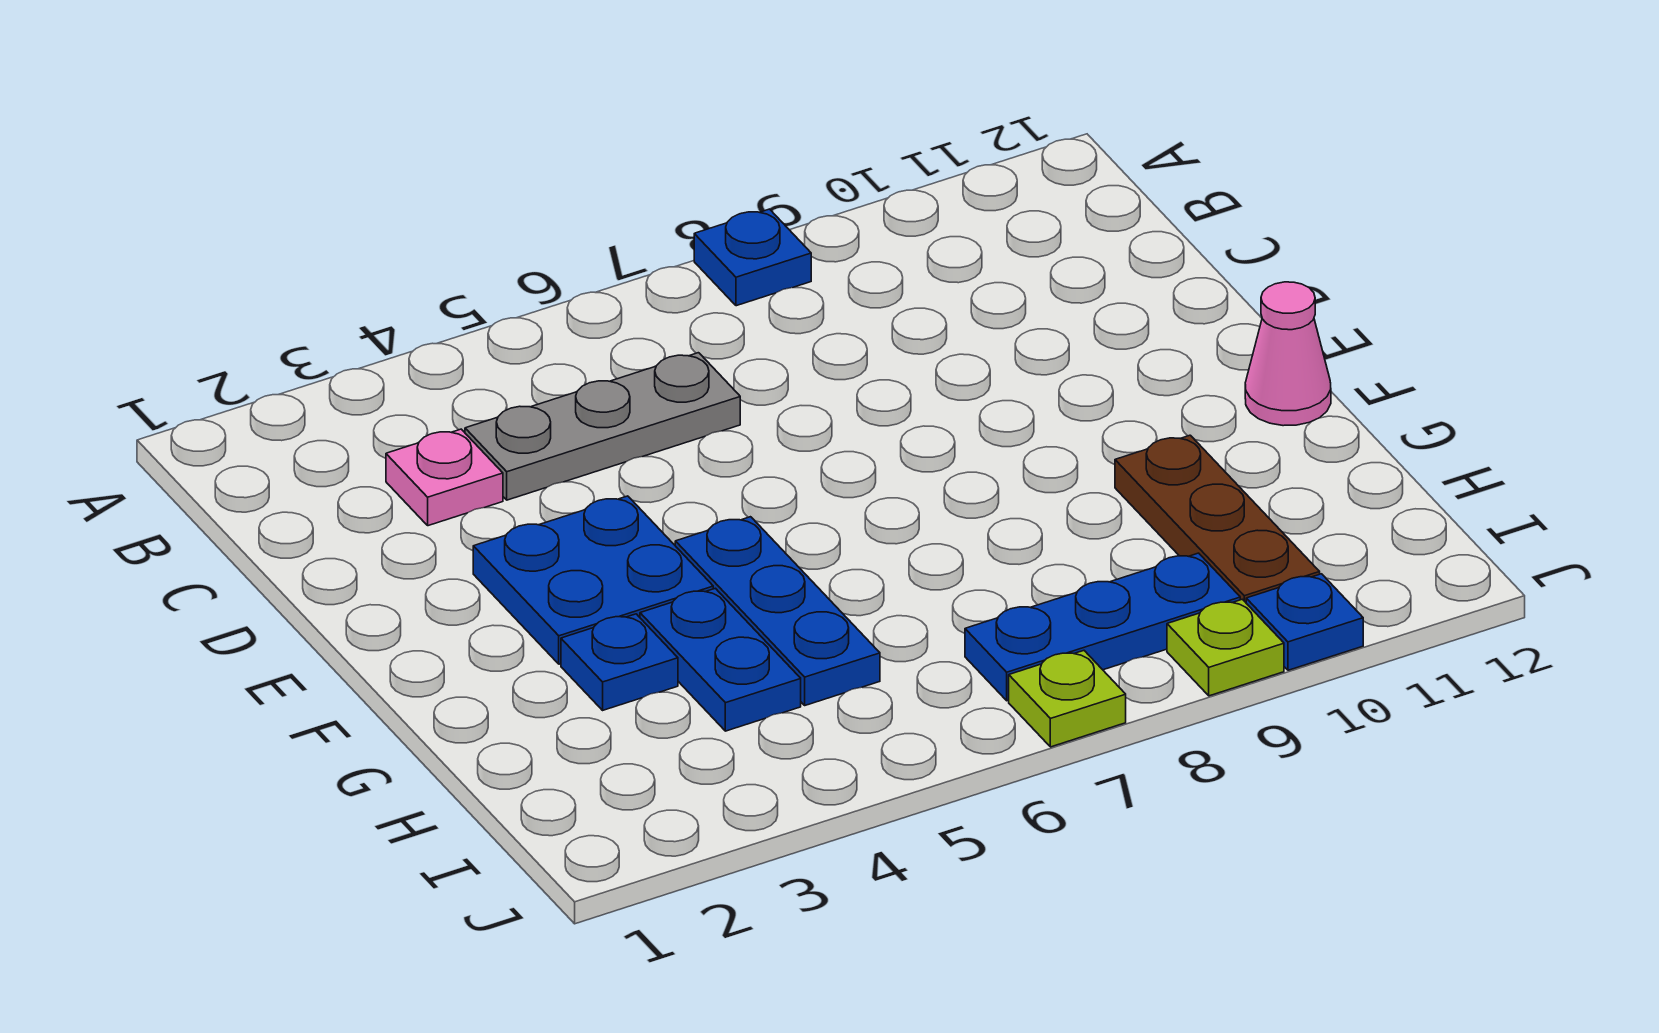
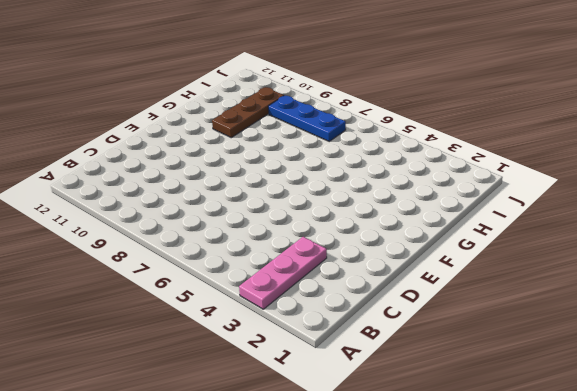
pink plate A3:C3 level 1 -> pink plate C3 level 1
none -> blue plate A8 level 1
none -> grey plate C4:C6 level 1
none -> blue plate E3:F4 level 1

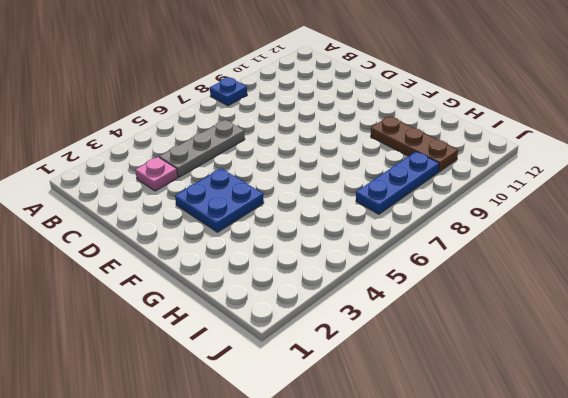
none -> blue plate F5:H5 level 1
none -> pink cone F12 level 1
none -> blue plate G3 level 1

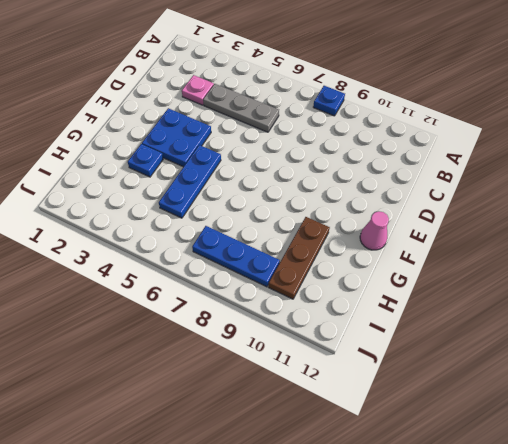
none -> blue plate G4:H4 level 1
none -> lime plate J7 level 1
none -> lime plate J9 level 1

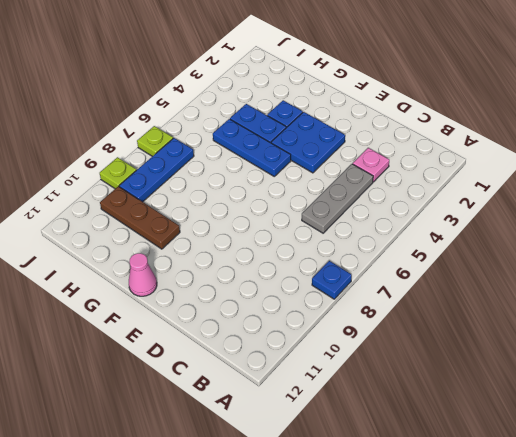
none -> blue plate J10 level 1

